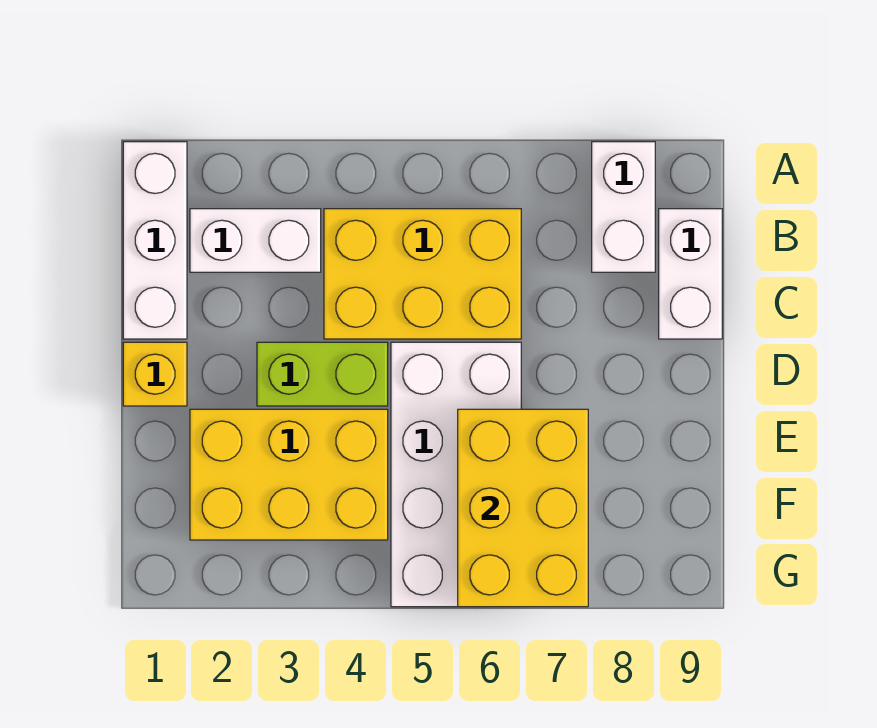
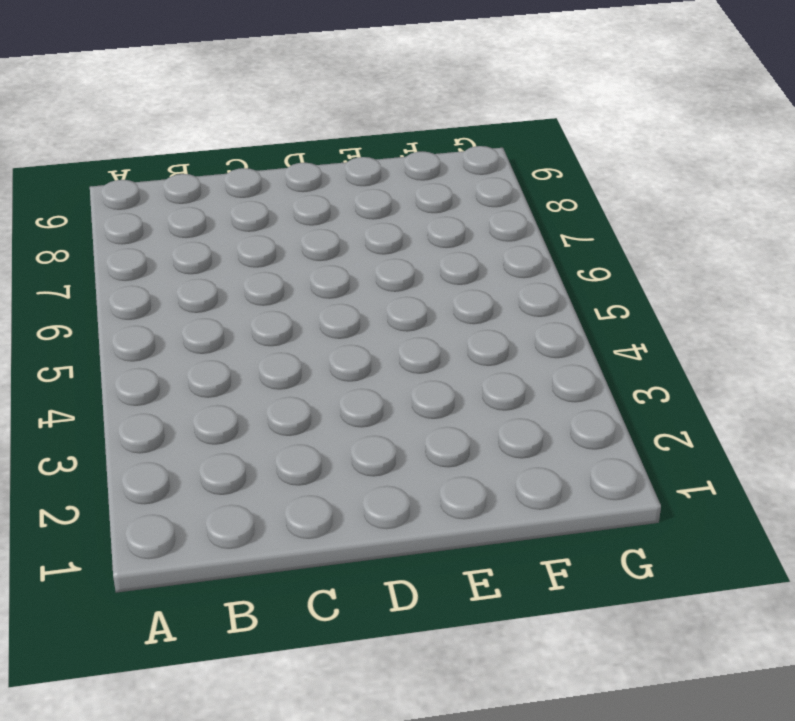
none -> white brick A1:C1 level 1
none -> white brick A8:B8 level 1

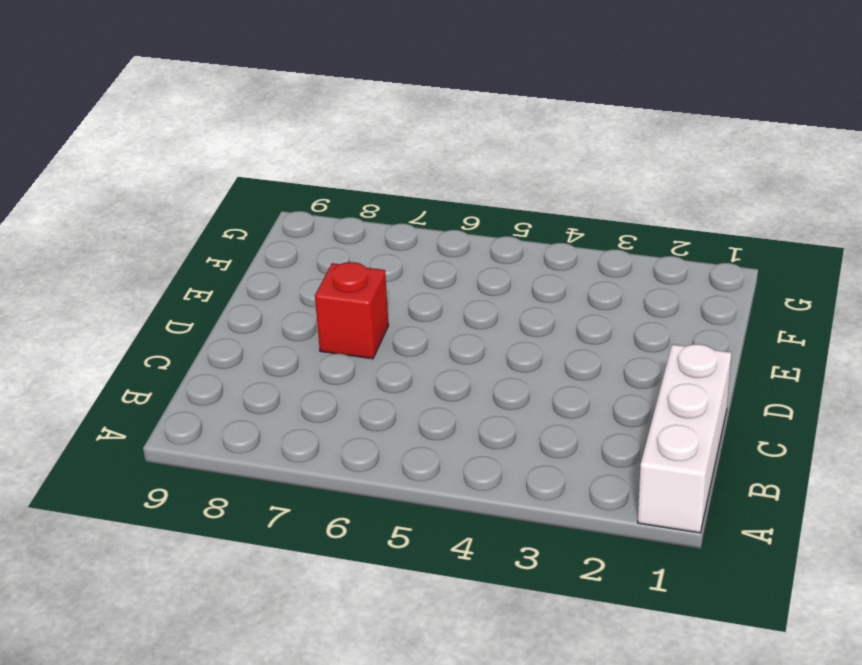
red brick D7 level 1 -> none
none -> white brick A8:B8 level 1
none -> white brick B2:B3 level 1

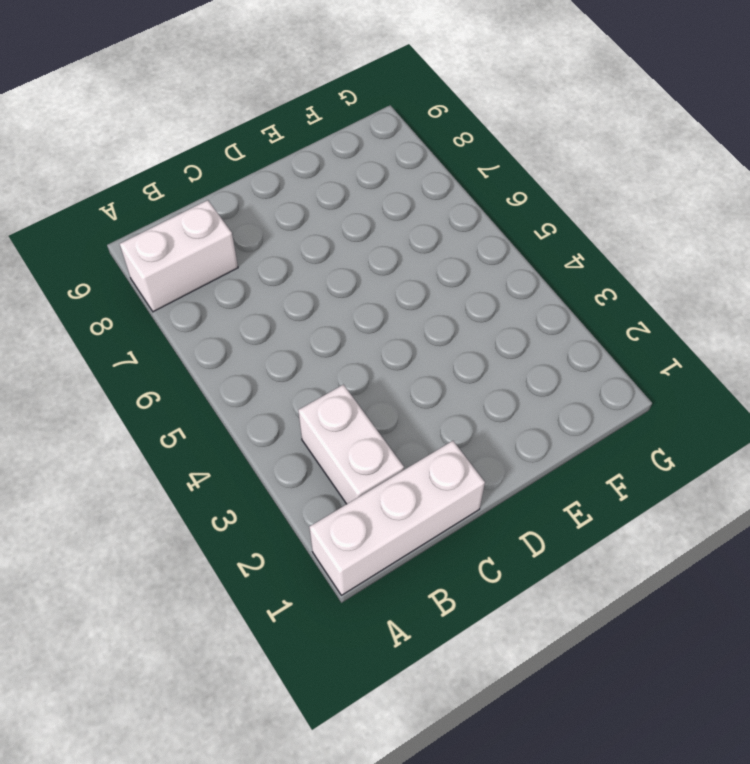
none -> yellow brick B4:C6 level 1
none -> white brick B9:C9 level 1

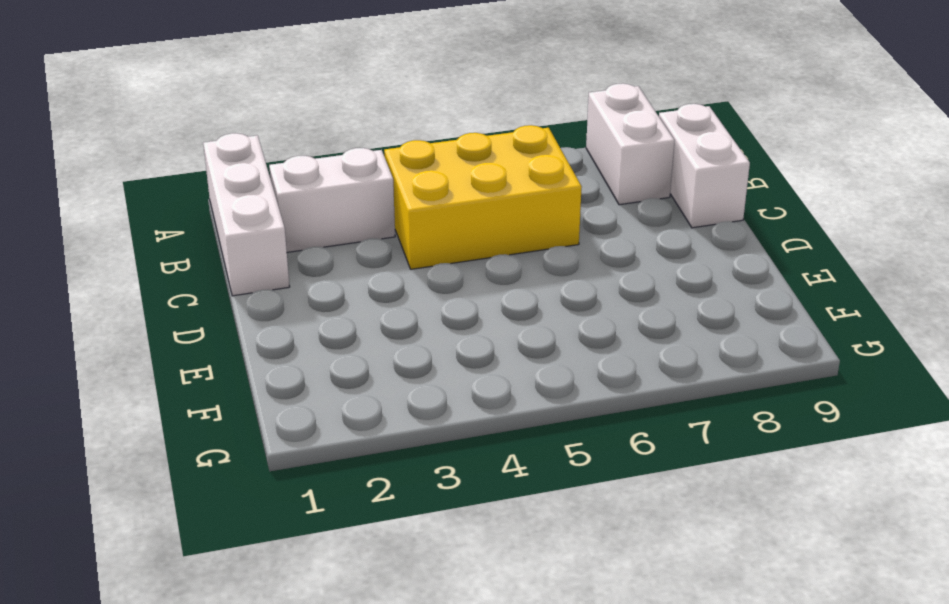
none -> yellow brick D1 level 1
none -> lime brick D3:D4 level 1

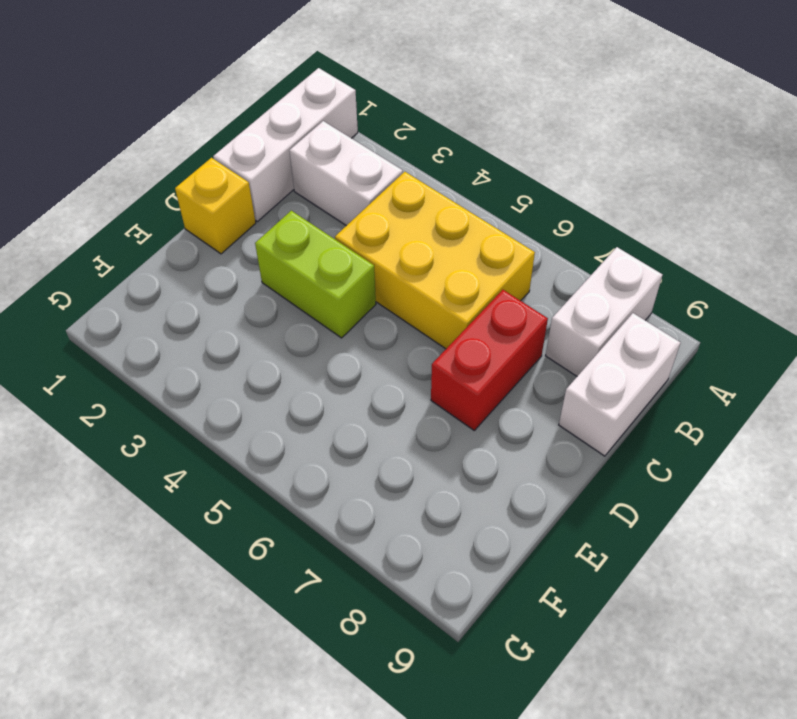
red brick C7:D7 level 1 -> none
none -> white brick D5:G6 level 1
none -> yellow brick E2:F4 level 1

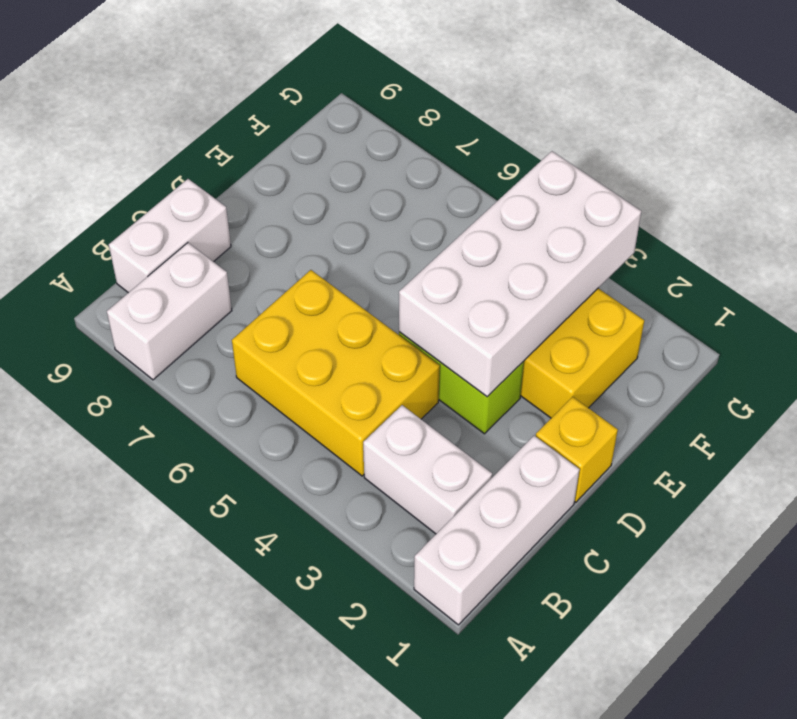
white brick D3:G4 level 2 -> white brick D5:G6 level 1
none -> yellow brick E6:G7 level 2

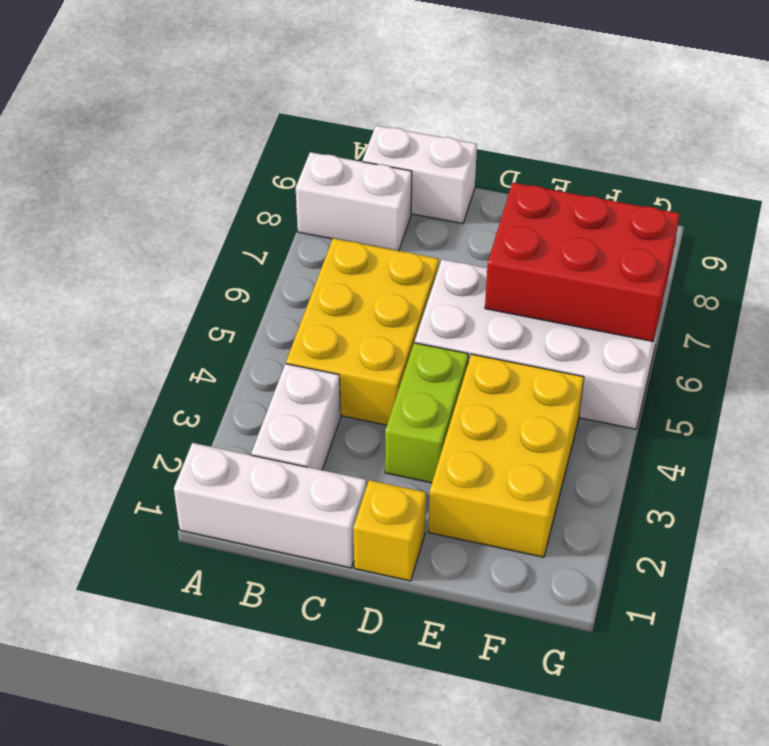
red brick E6:G7 level 2 -> yellow brick E6:G7 level 2

